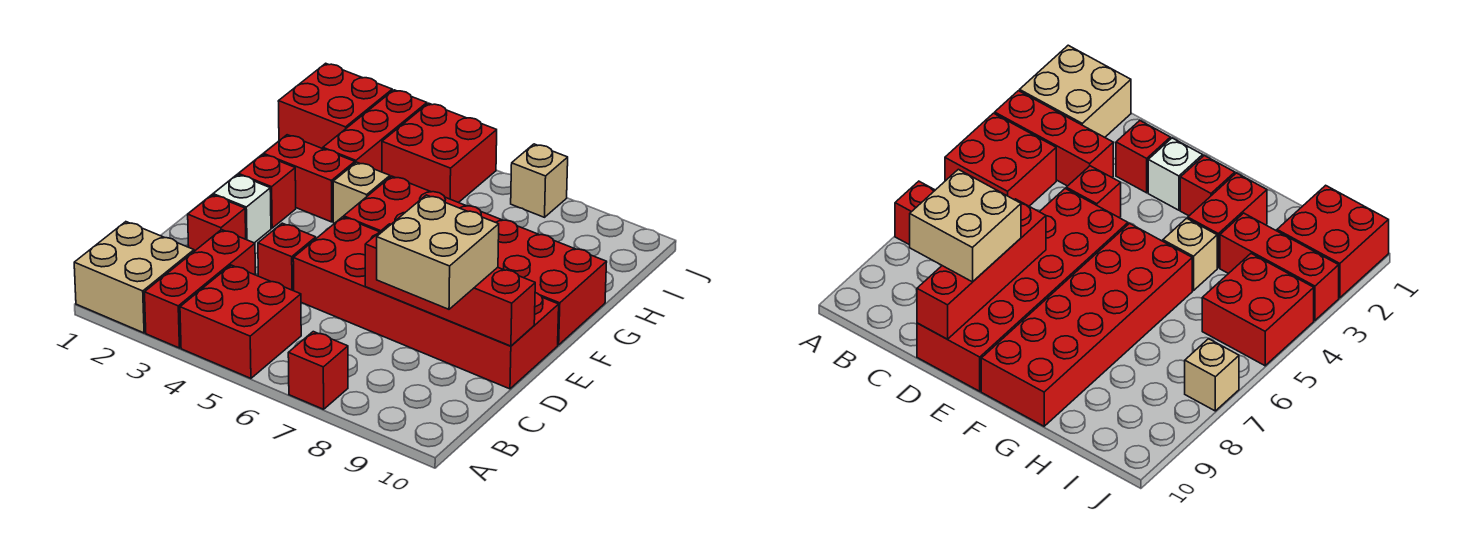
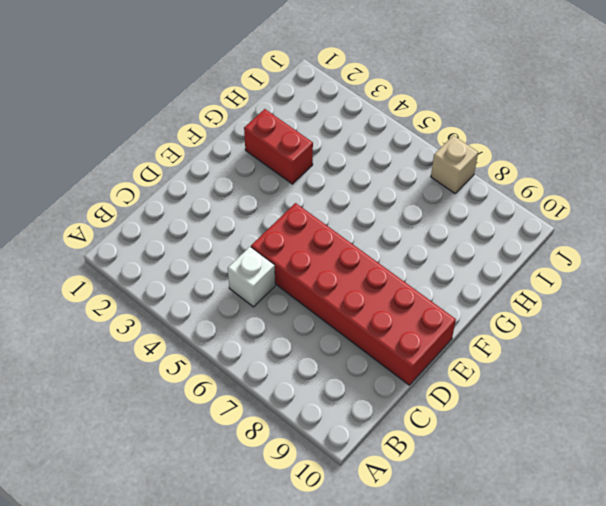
white brick C5 level 1 -> white brick E2 level 1
none -> tan brick A1:B2 level 1
none -> red brick A3:C3 level 1
none -> red brick A4:B5 level 1

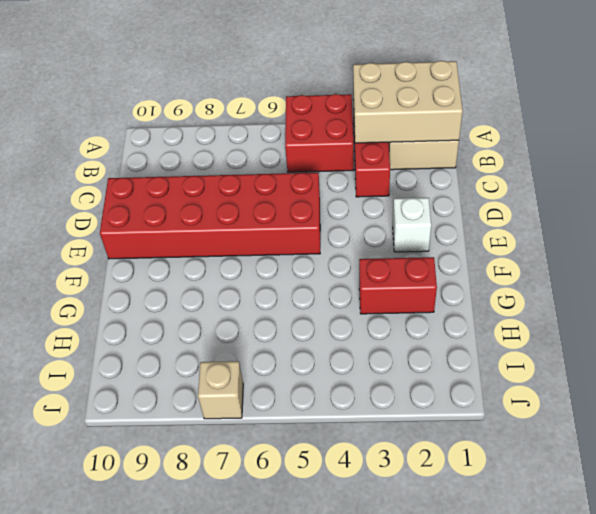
tan brick A1:B3 level 2 -> none
none -> red brick A7 level 1
none -> red brick D2 level 1
none -> red brick D4 level 1

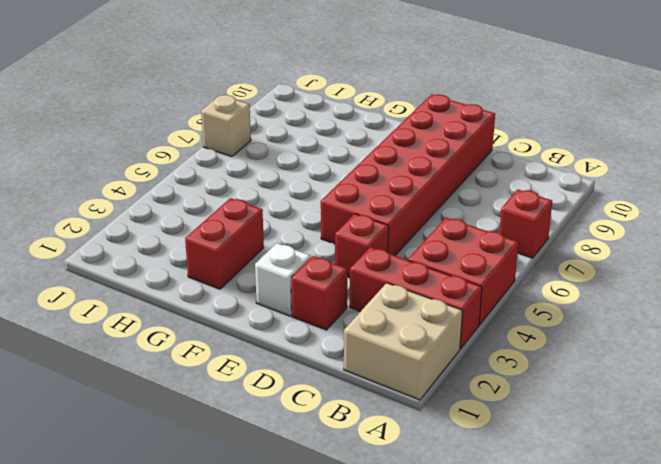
none -> red brick F2 level 1
none -> red brick F5:G10 level 1
none -> tan brick G4 level 1

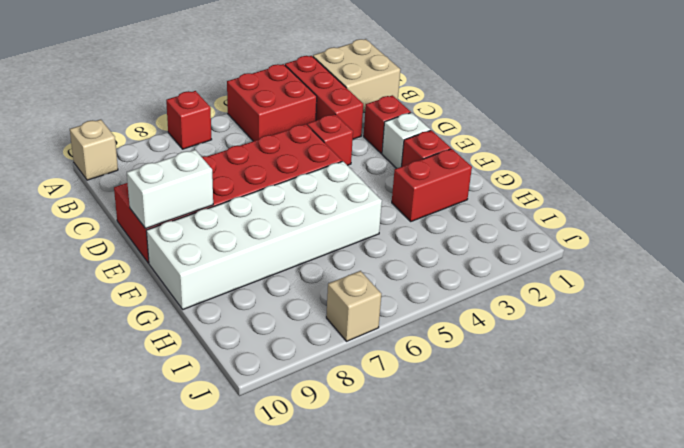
tan brick A10 level 1 -> tan brick G4 level 1
white brick E9:E10 level 2 -> none
white brick F5:G10 level 1 -> red brick F5:G10 level 1
none -> red brick H3:J3 level 1
none -> red brick I1:J2 level 1
none -> red brick I4:J5 level 1

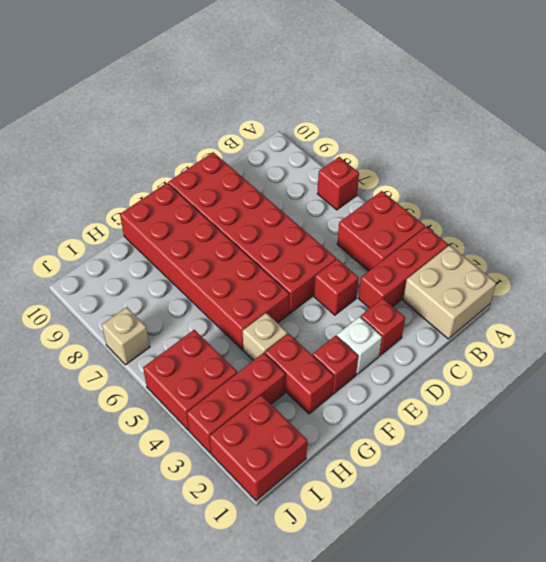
none -> red brick D7:D10 level 2
none -> tan brick C8:D9 level 3

